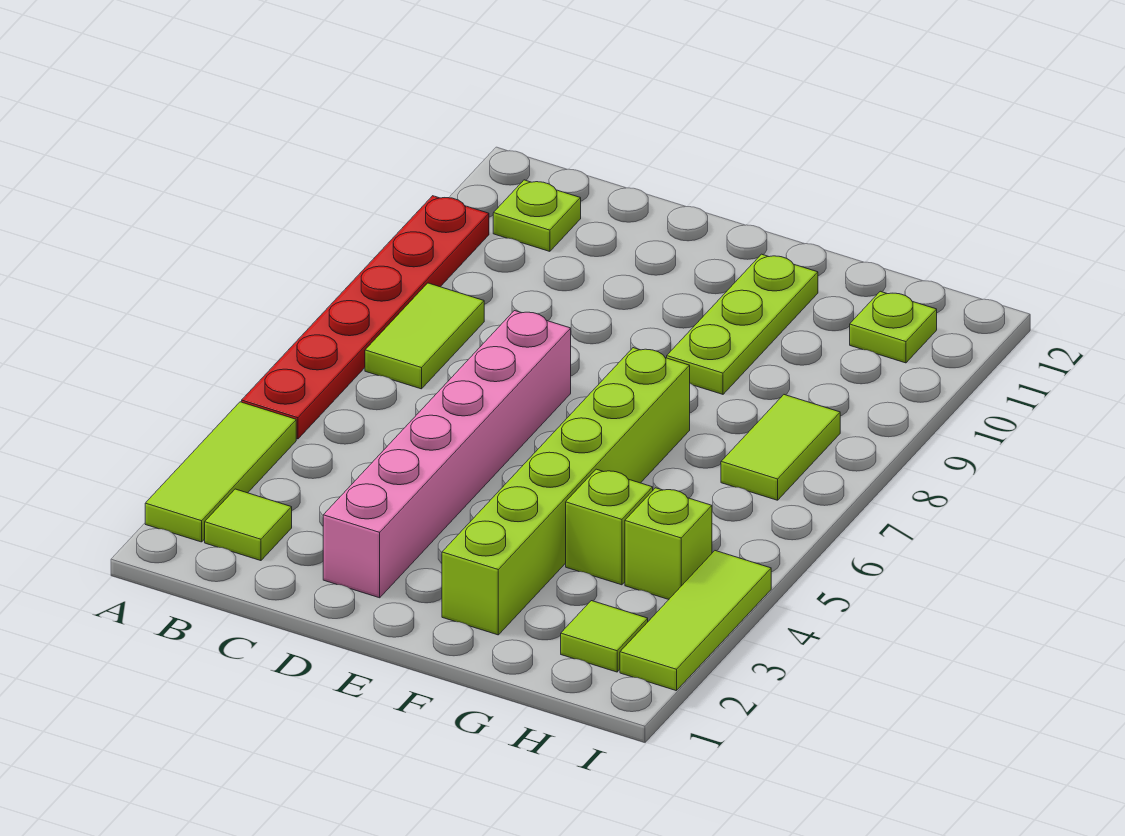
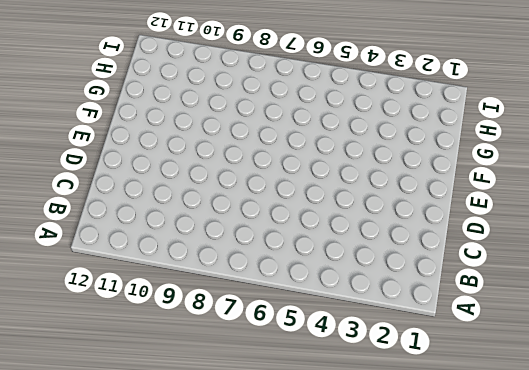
none -> lime tile A2:A4 level 1
none -> red plate A5:A10 level 1
none -> lime tile B2 level 1

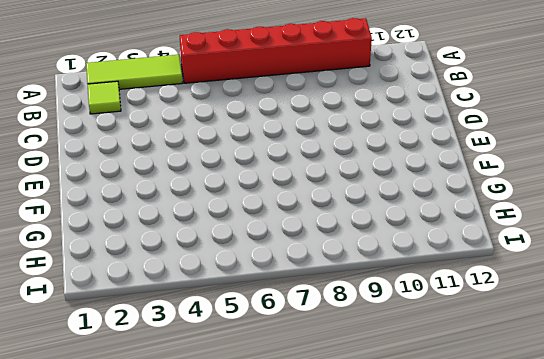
red brick A5:A10 level 1 -> red plate A5:A10 level 1
none -> lime tile B7:B8 level 1
none -> lime plate B11 level 1
none -> pink brick D2:D7 level 1

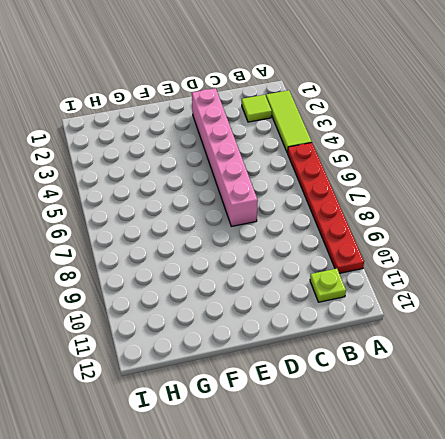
none -> lime tile B7:B8 level 1
none -> lime brick F2:F7 level 1
none -> lime plate F9:F11 level 1

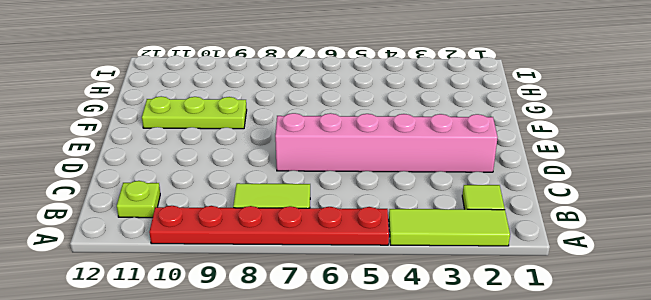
none -> lime brick F2:F7 level 1
none -> lime brick G4 level 1
none -> lime tile H2 level 1

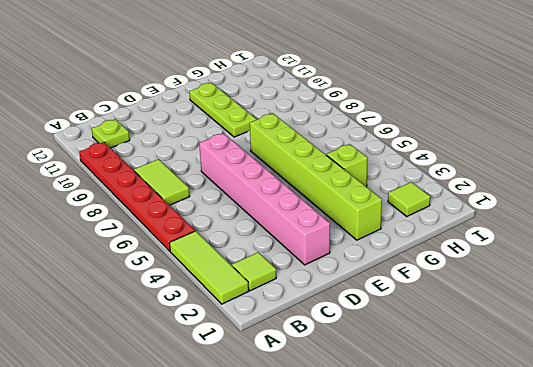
none -> lime brick H4 level 1
none -> lime tile H7:H8 level 1
none -> lime plate H11 level 1

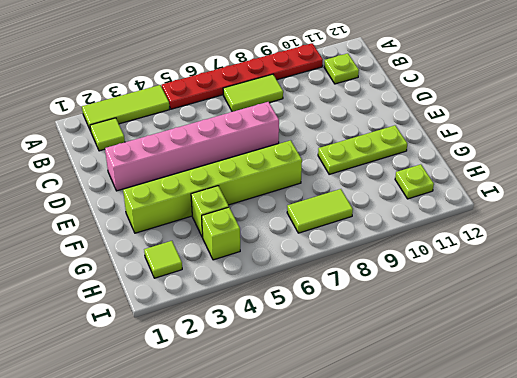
none -> lime tile I2:I4 level 1

